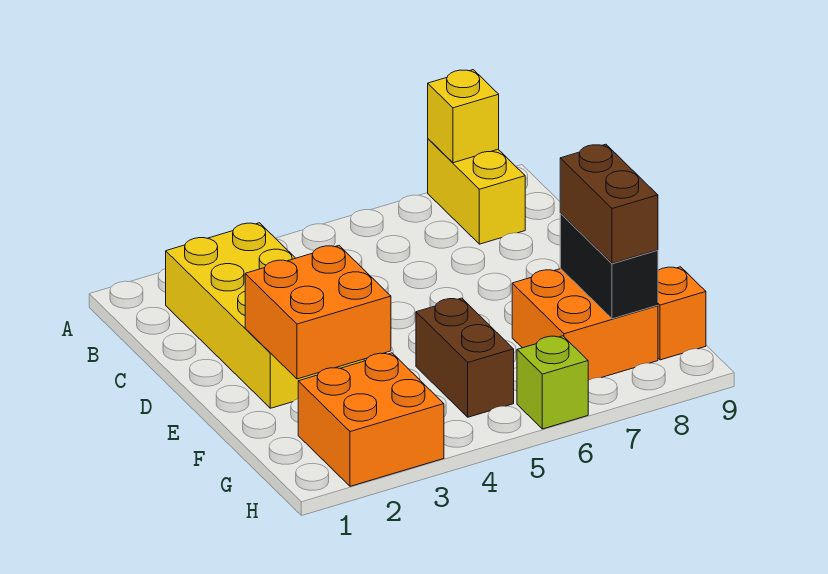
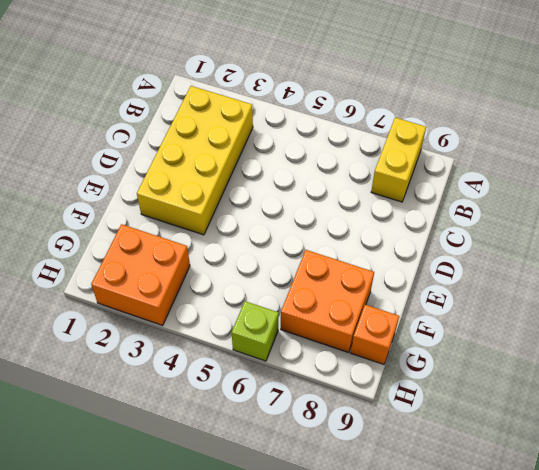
none -> brown brick F5:G5 level 1
none -> yellow brick A8 level 2

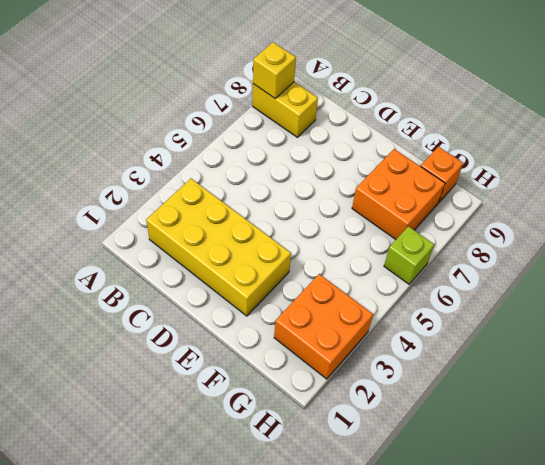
none -> brown brick F5:G5 level 1
none -> orange brick E2:F3 level 2

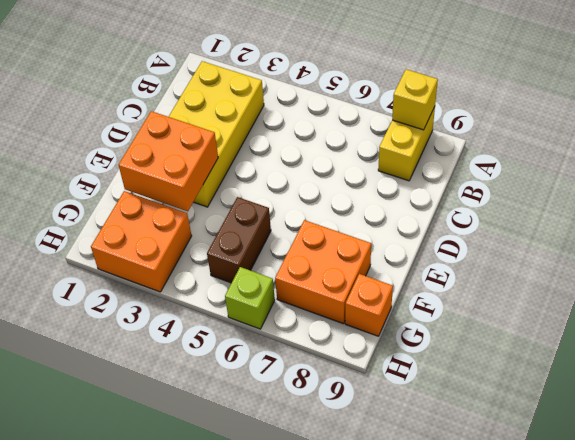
none -> black brick F8:G8 level 2
none -> brown brick F8:G8 level 3

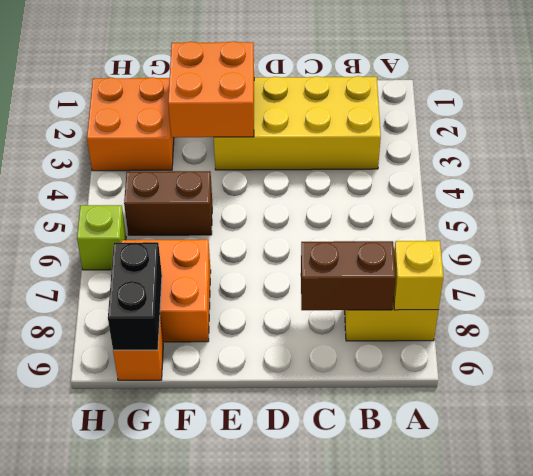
brown brick B8:C8 level 2 -> brown brick F8:G8 level 3
black brick G8:G9 level 2 -> black brick F8:G8 level 2

